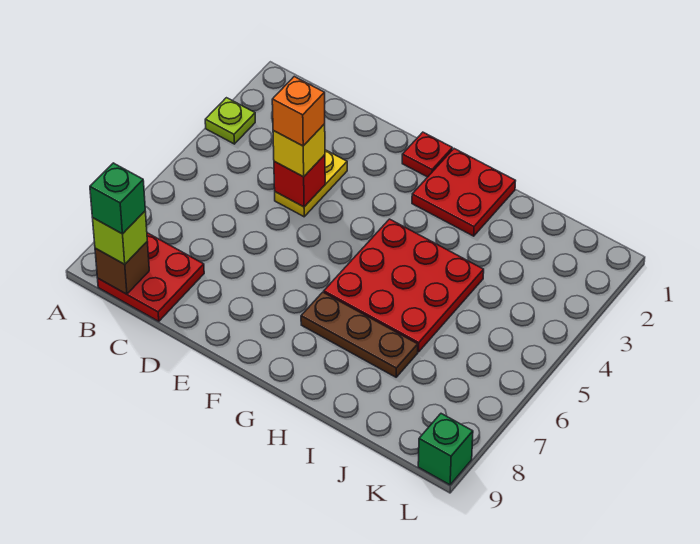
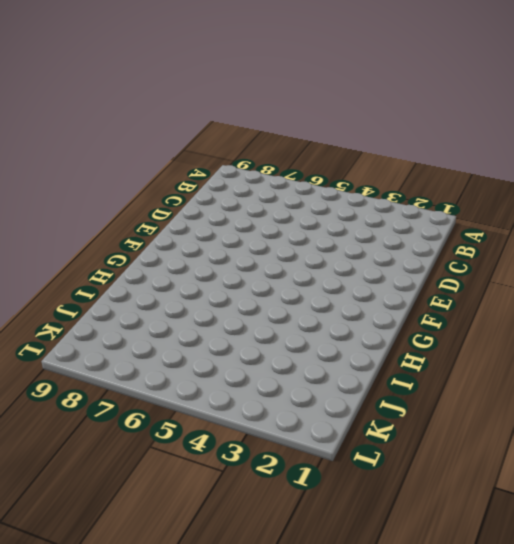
none -> lime plate A3 level 1
none -> red plate B8:C9 level 1
none -> yellow plate D3:D4 level 1

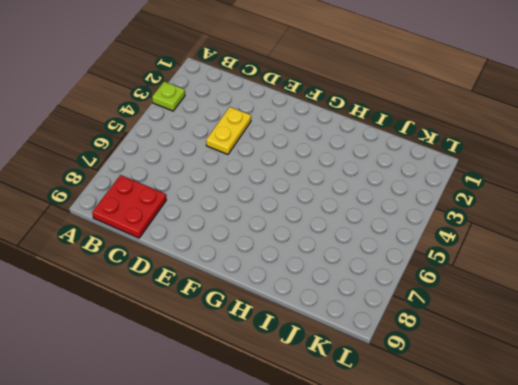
none -> red plate F1 level 1
none -> red plate G1:H2 level 1
none -> red plate G4:I6 level 1

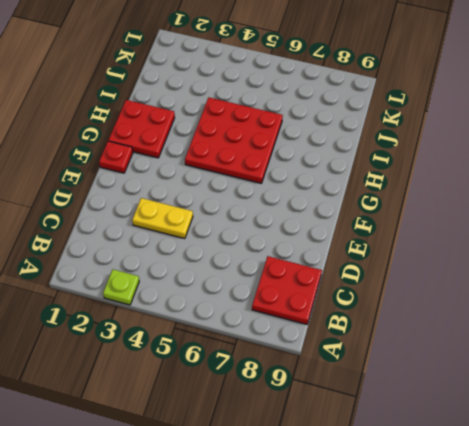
none -> brown plate G7:I7 level 1
none -> green brick L9 level 1
none -> brown brick B9 level 2

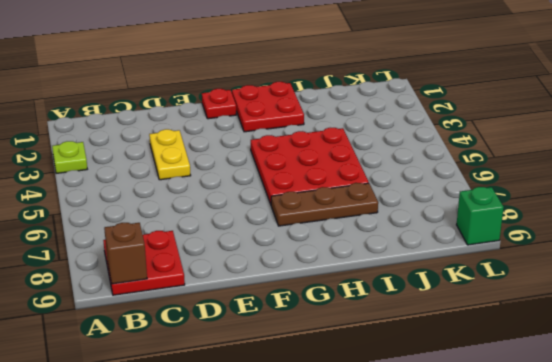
none -> red brick D4 level 2
none -> lime brick B9 level 3
none -> yellow brick D4 level 3

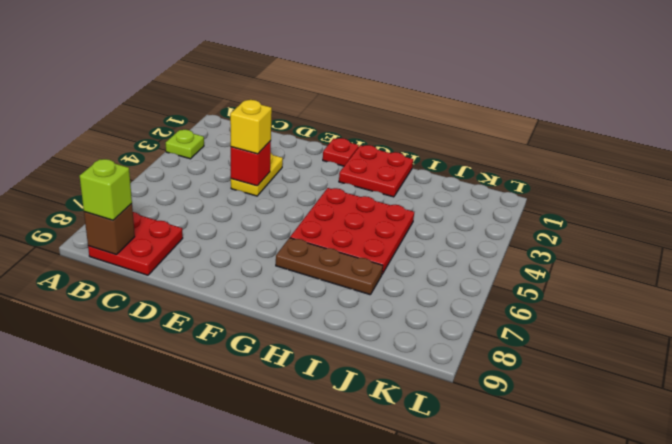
none -> green brick L9 level 1
none -> green brick B9 level 4
none -> orange brick D4 level 4

